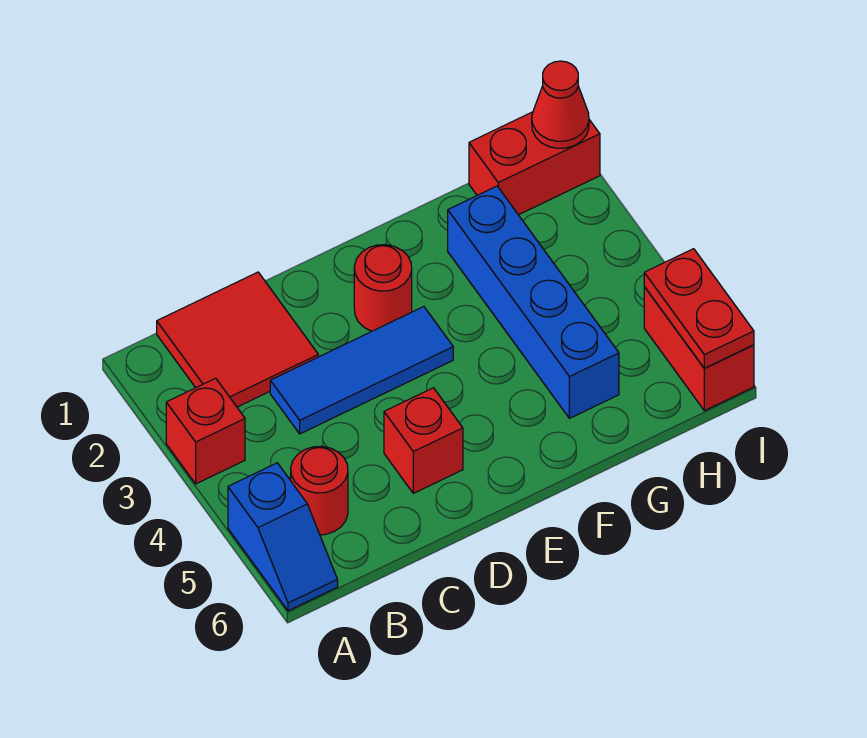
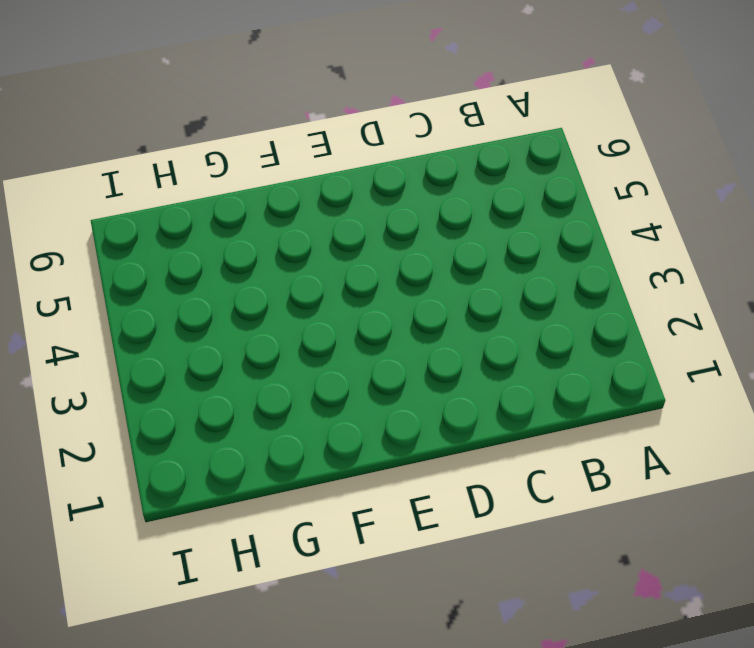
none -> red brick A3 level 1
none -> blue slope A5:A6 level 1 top 5
none -> red tile B1:C2 level 1

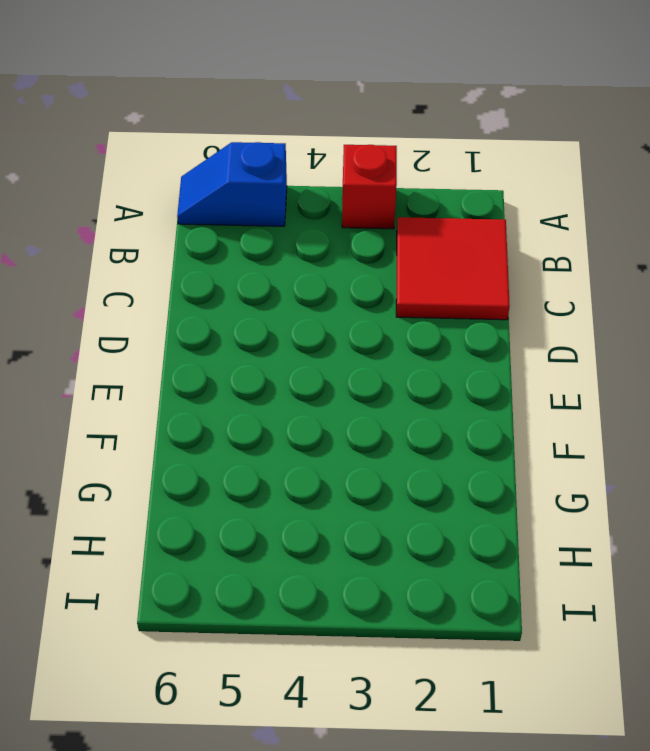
none -> red round brick B5 level 1
none -> blue tile C3:E3 level 1
none -> red brick D5 level 1

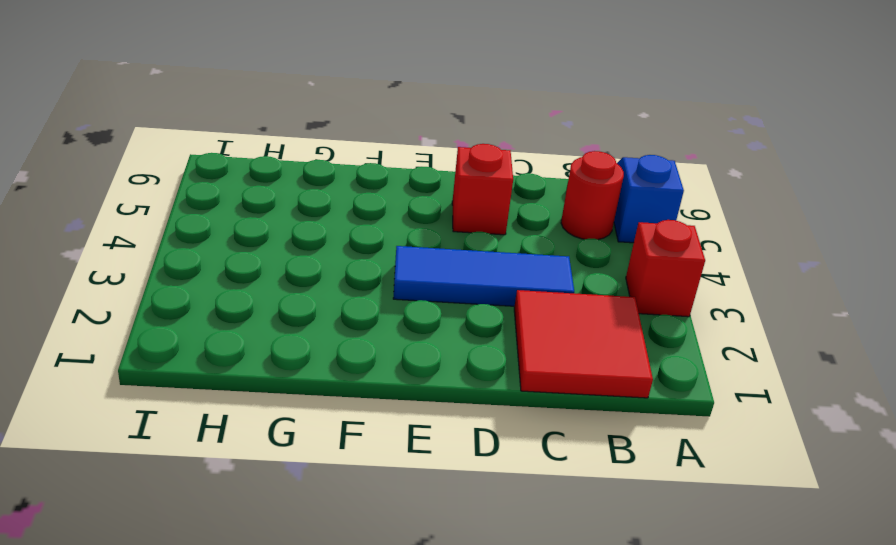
none -> red round brick E2 level 1
none -> blue brick G2:G5 level 1
none -> red brick H1:I1 level 1

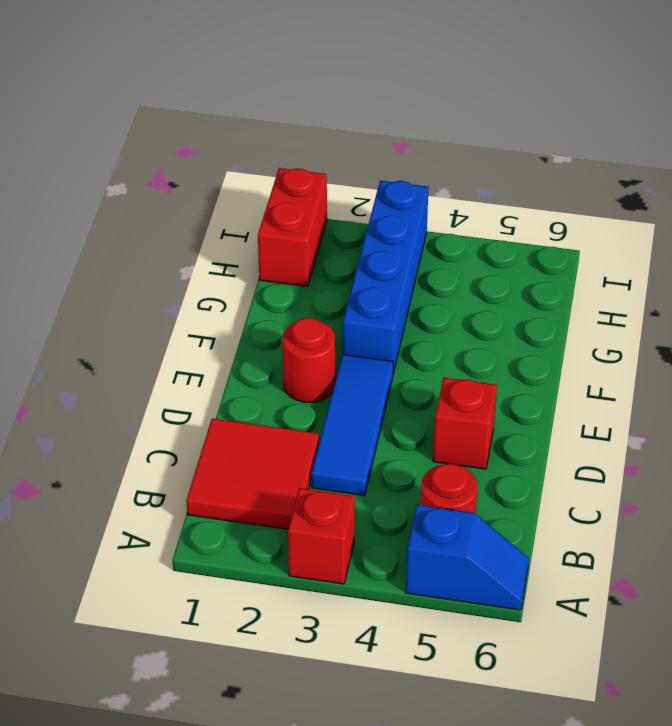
blue brick F3:I3 level 1 -> blue brick G2:G5 level 1
none -> red brick I5:I6 level 1
none -> red cone I1 level 2
none -> red plate I5:I6 level 2

